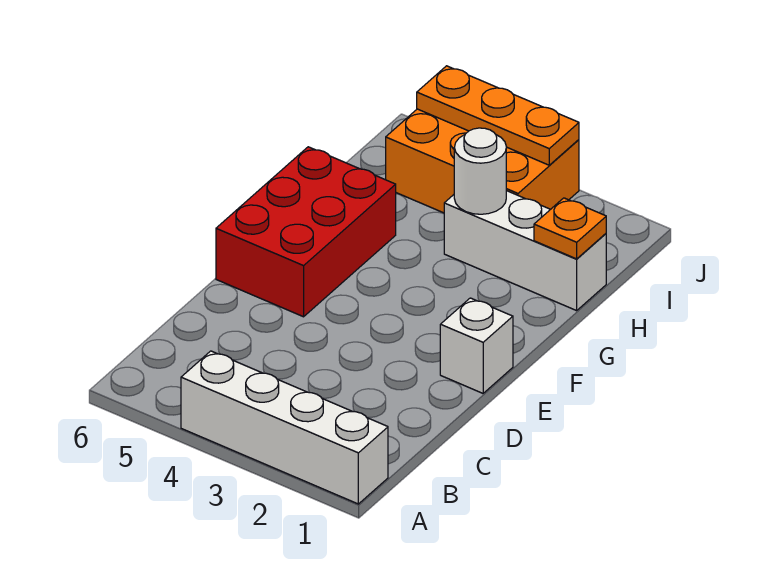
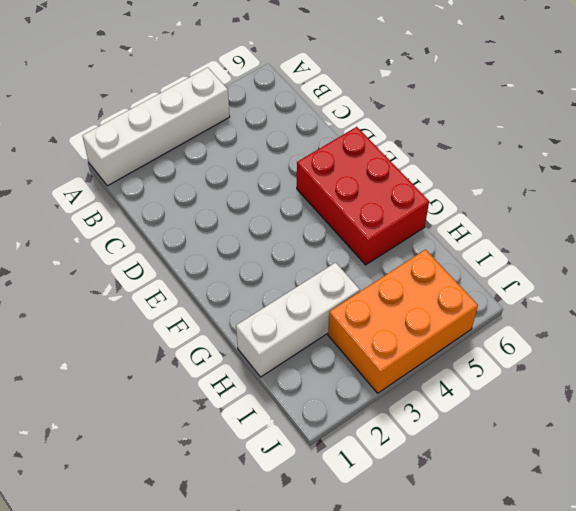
none -> white brick E1 level 1
none -> orange plate H1 level 2

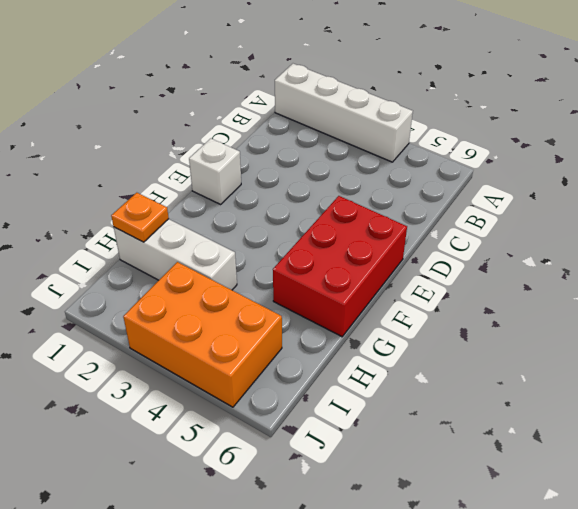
none -> white round brick H3 level 2
none -> orange plate J3:J5 level 2

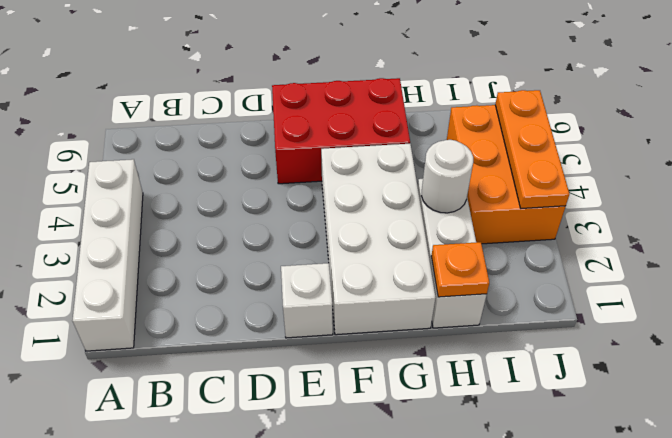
white brick F1:G4 level 1 -> none

